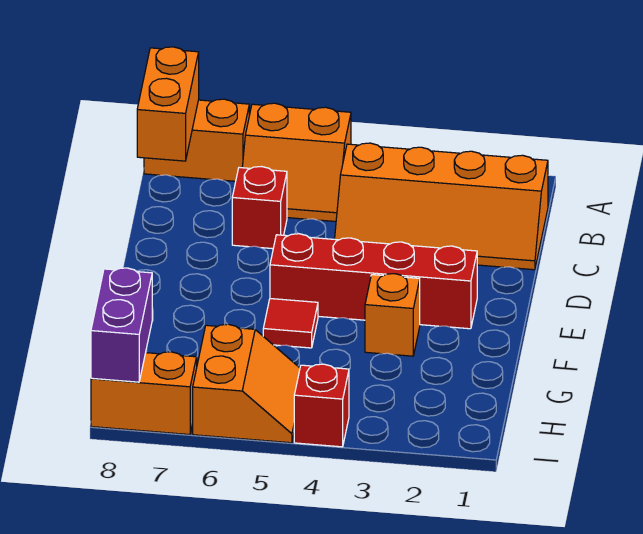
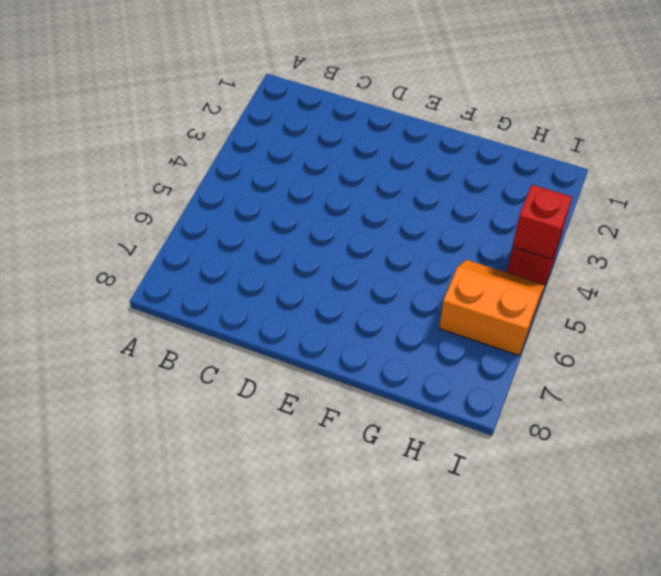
red brick I4 level 2 -> red brick C6 level 1
none -> orange slope A5:B6 level 1 top A
none -> orange brick A7:A8 level 1
none -> orange slope B1:C4 level 1 top B

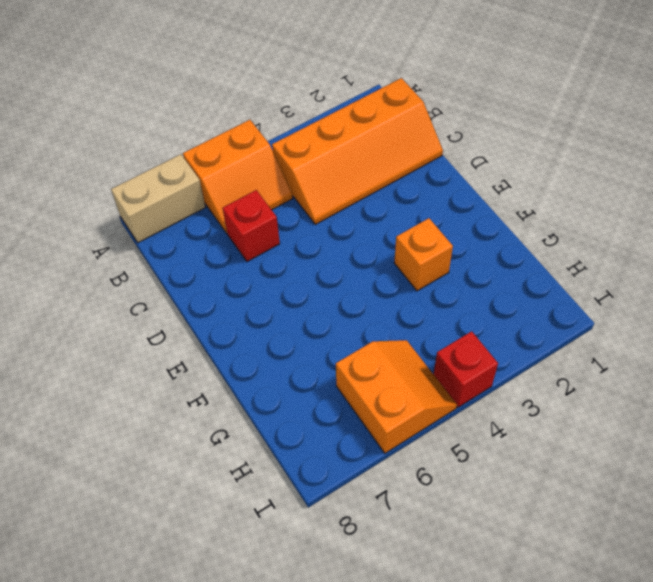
tan brick A7:A8 level 1 -> orange brick A7:A8 level 1
none -> red brick E2:E5 level 1
none -> red tile F5 level 1
none -> orange brick I7:I8 level 1

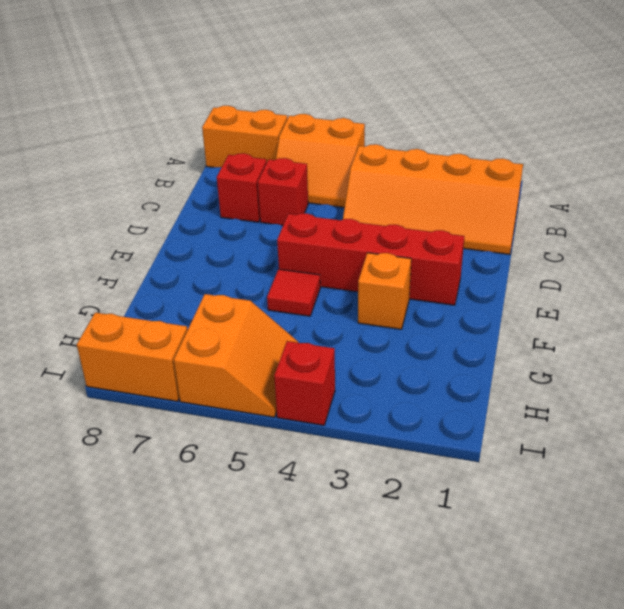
red brick C7 level 1 -> none
none -> orange brick A8:B8 level 2
none -> purple brick H8:I8 level 2

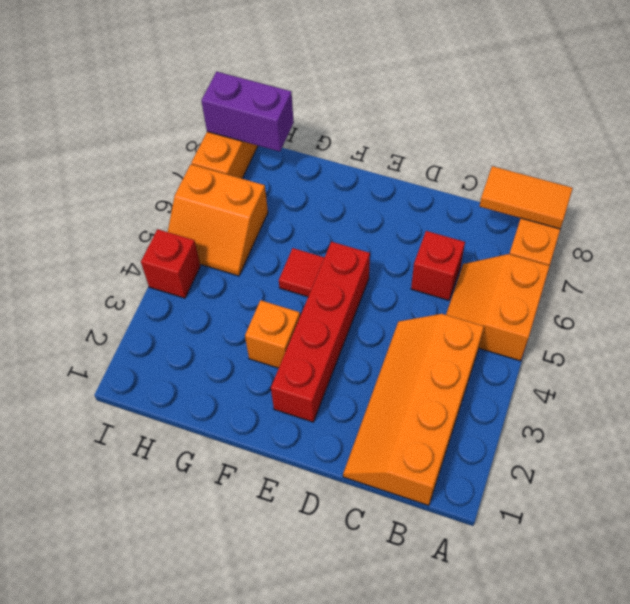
orange tile A8:B8 level 2 -> orange brick A8:B8 level 2

